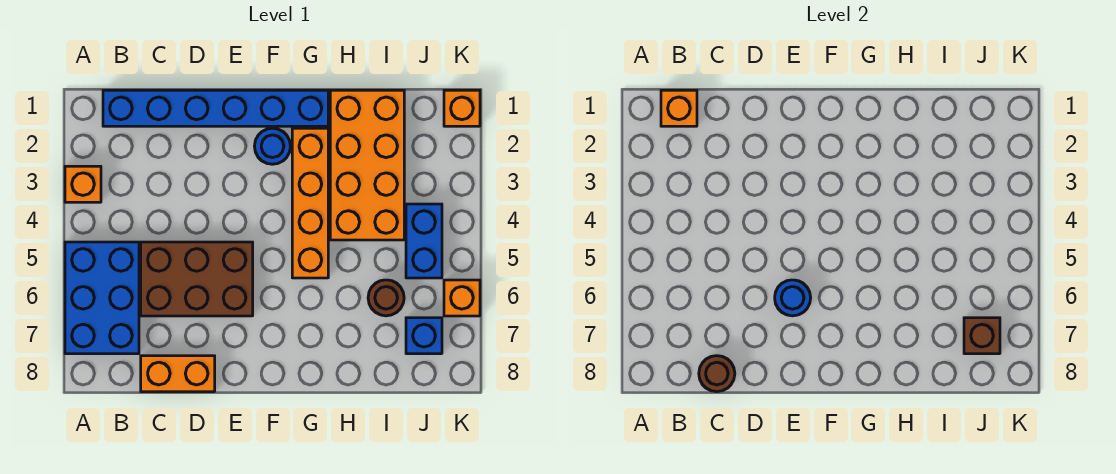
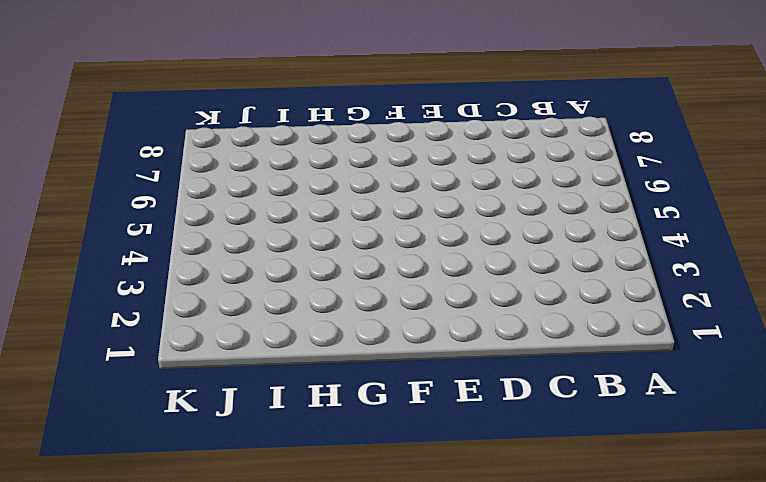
none -> orange brick A3 level 1
none -> blue brick A5:B7 level 1
none -> blue brick B1:G1 level 1

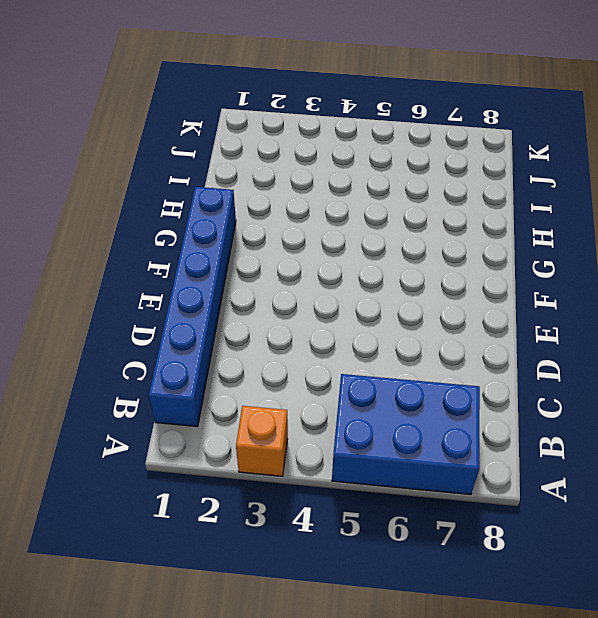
none -> brown brick C5:E6 level 1
none -> orange brick C8:D8 level 1
none -> blue round brick F2 level 1

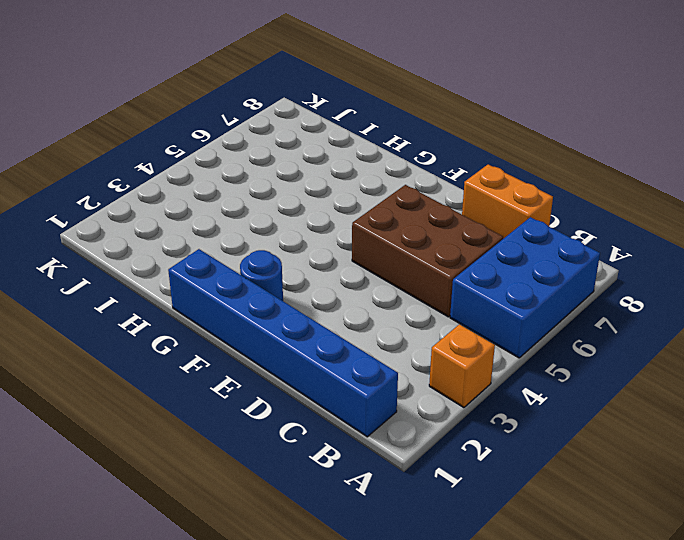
none -> orange brick G2:G5 level 1
none -> orange brick H1:I4 level 1
none -> brown round brick I6 level 1

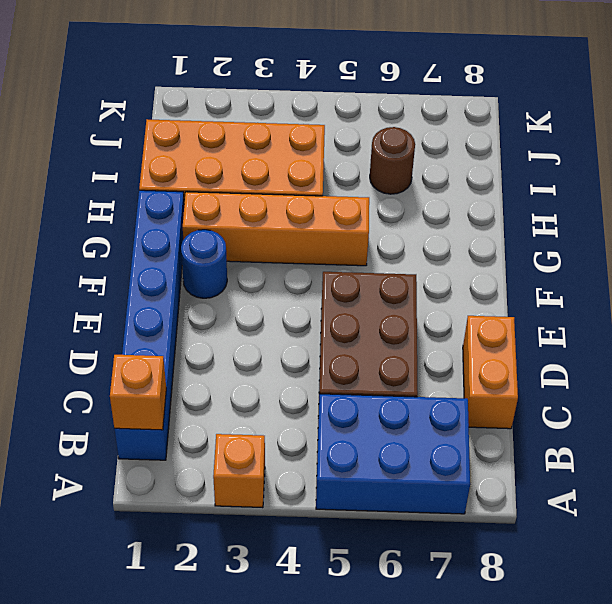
none -> blue brick J4:J5 level 1
none -> blue brick J7 level 1
none -> orange brick K1 level 1

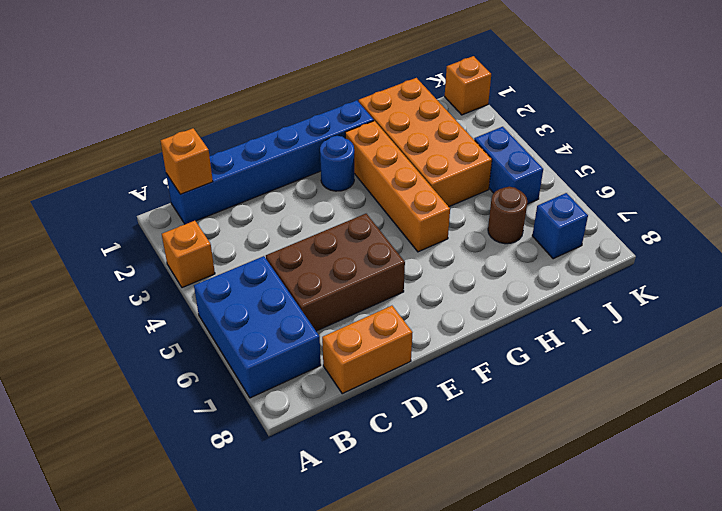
none -> orange brick K6 level 1
none -> brown round brick C8 level 2
none -> blue round brick E6 level 2

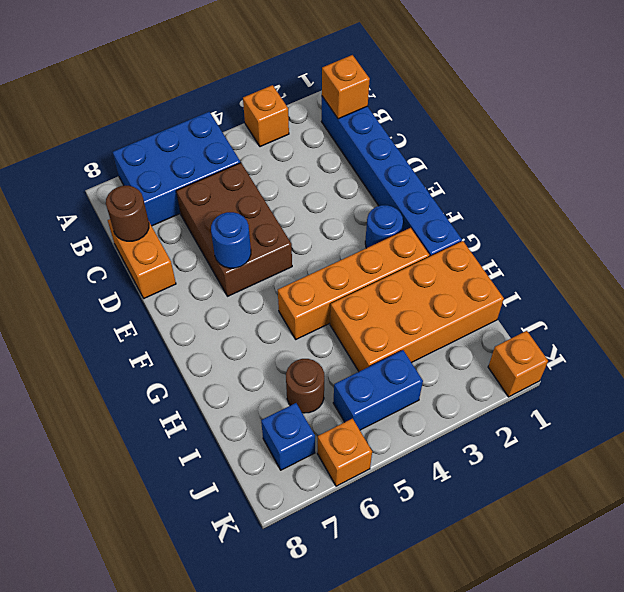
none -> brown brick J7 level 2

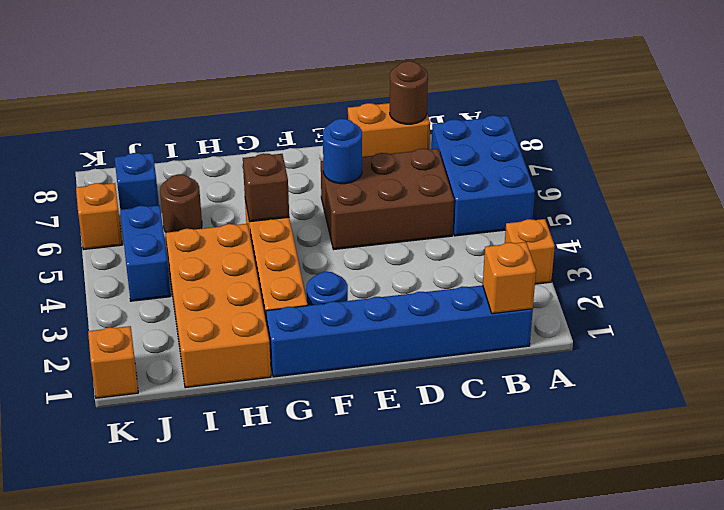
brown brick G5 level 2 -> brown brick J7 level 2

